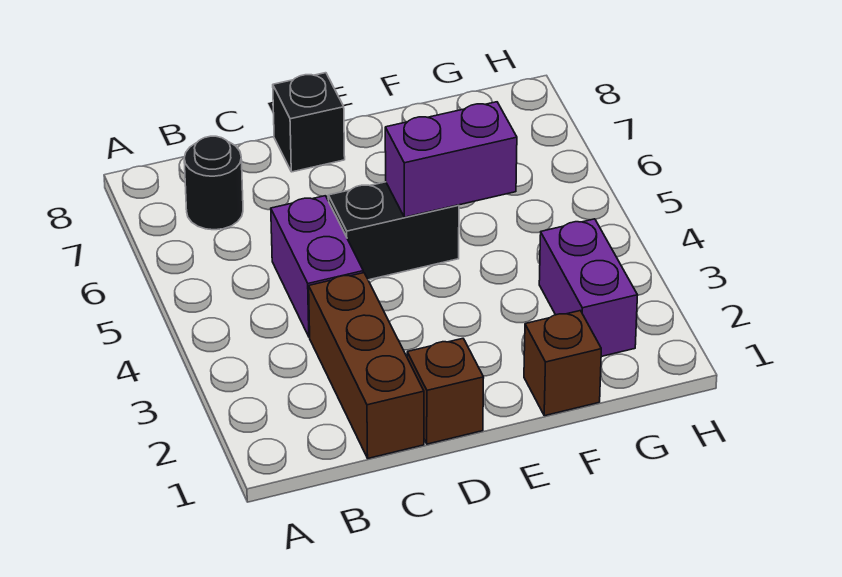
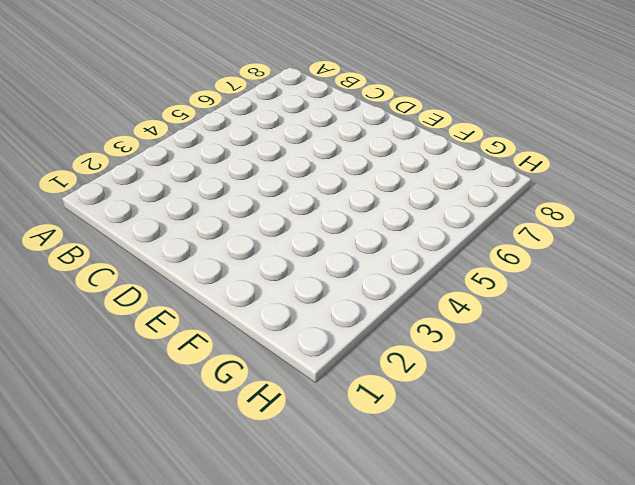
none -> black round brick B7 level 1
none -> brown brick C1:C3 level 1

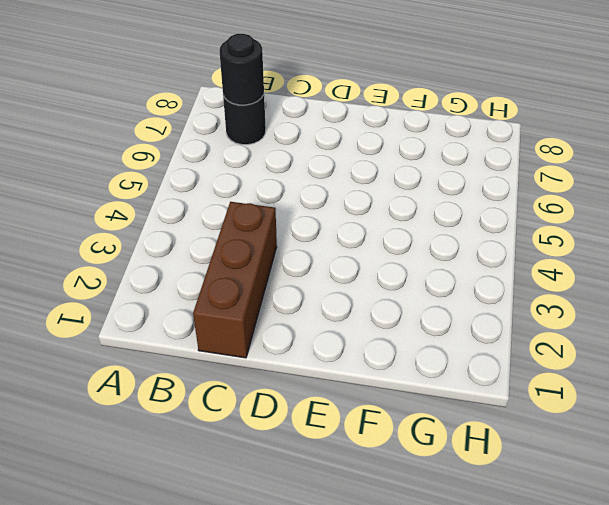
black round brick B7 level 2 -> none
none -> purple brick C4:C5 level 1
none -> brown brick D1 level 1

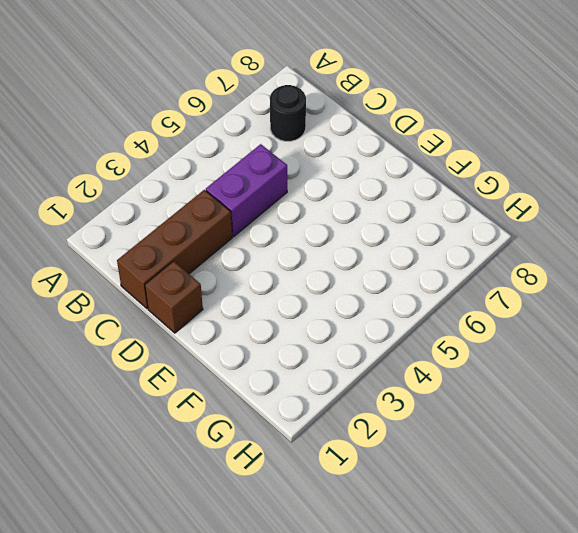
none -> black brick D5:E5 level 1
none -> black brick D8 level 1

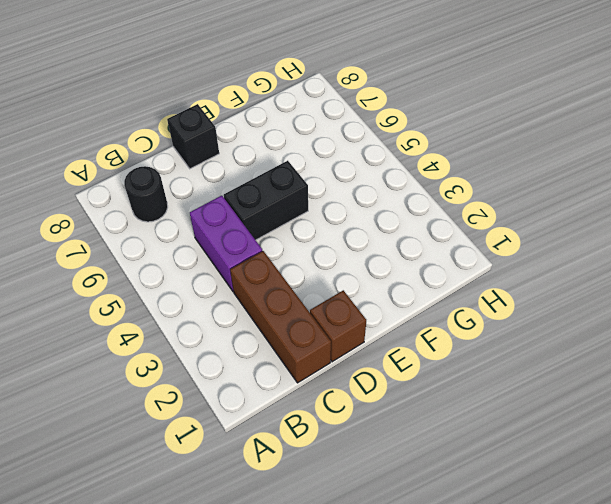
none -> brown brick F1 level 1
none -> purple brick G2:G3 level 1

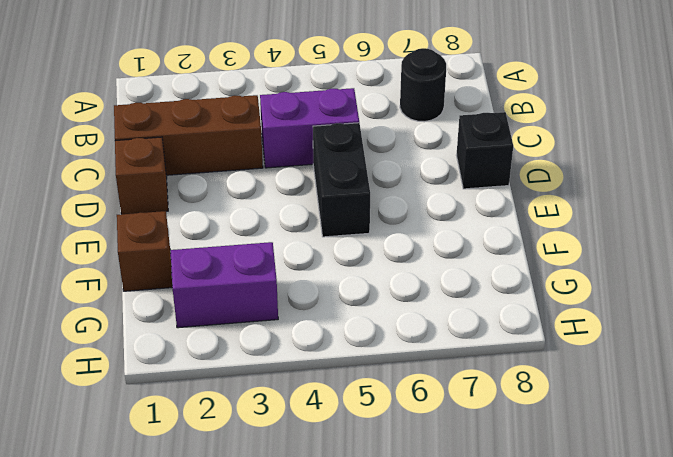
none -> purple brick E5:F5 level 2

